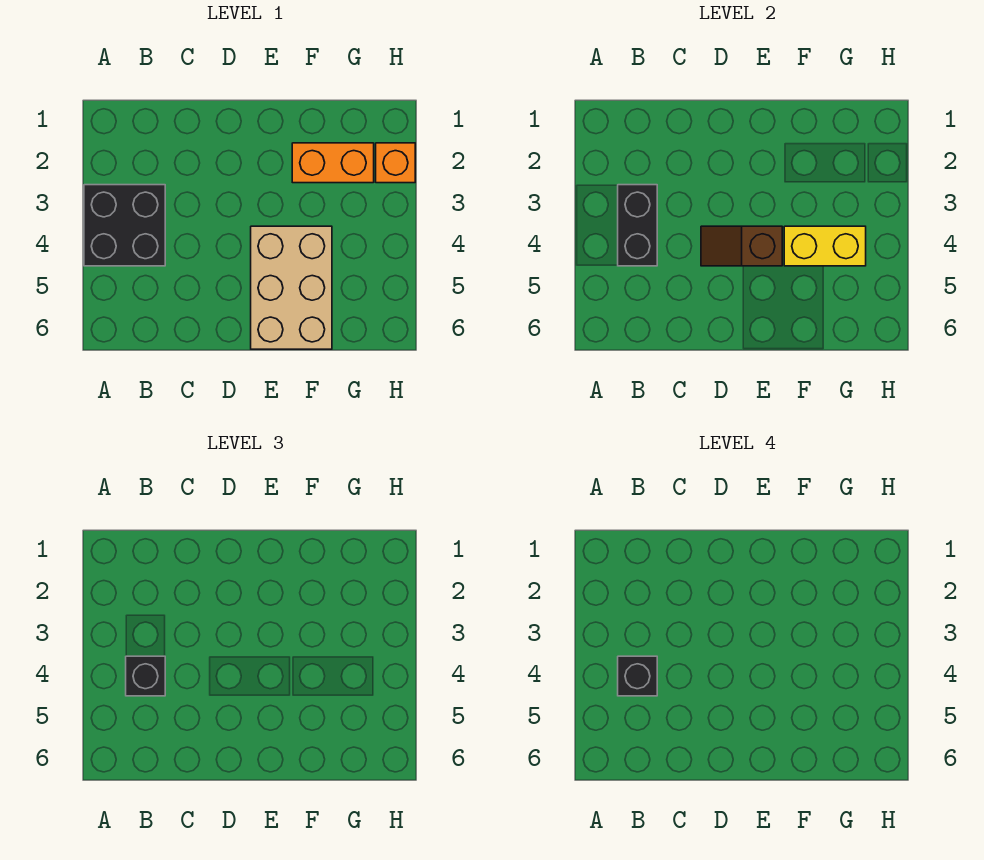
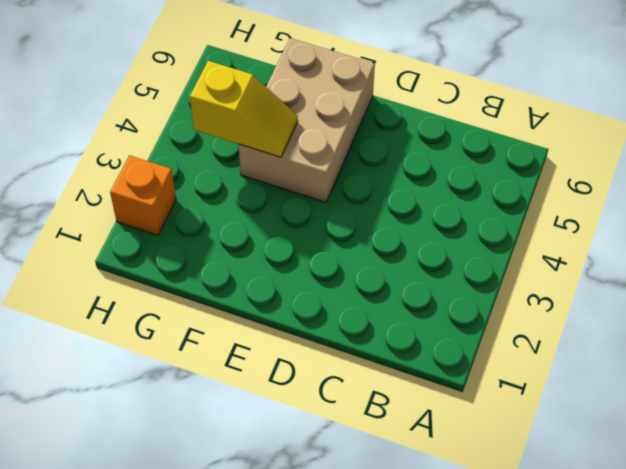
yellow slope F4:G4 level 2 top G -> yellow brick F4:G4 level 2
none -> black brick A3:B4 level 1
none -> orange brick F2:G2 level 1

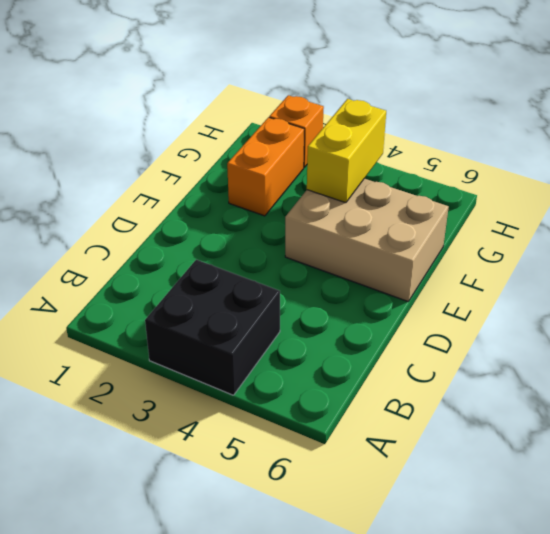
none -> black brick B3:B4 level 2
none -> brown slope D4:E4 level 2 top E

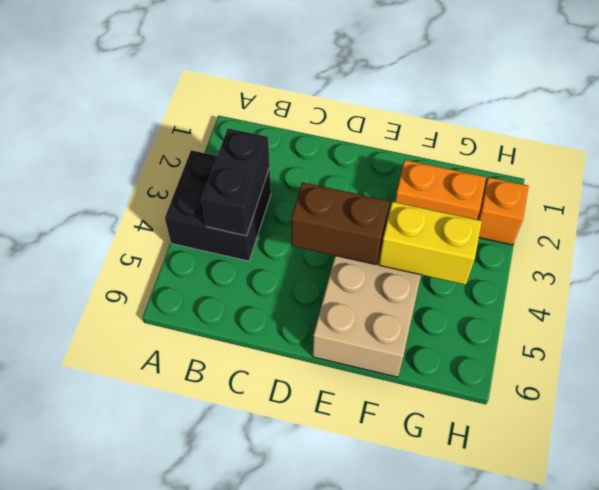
brown brick D4:E4 level 2 -> brown slope D4:E4 level 2 top E
none -> black brick B4 level 3
none -> black brick B4 level 4

